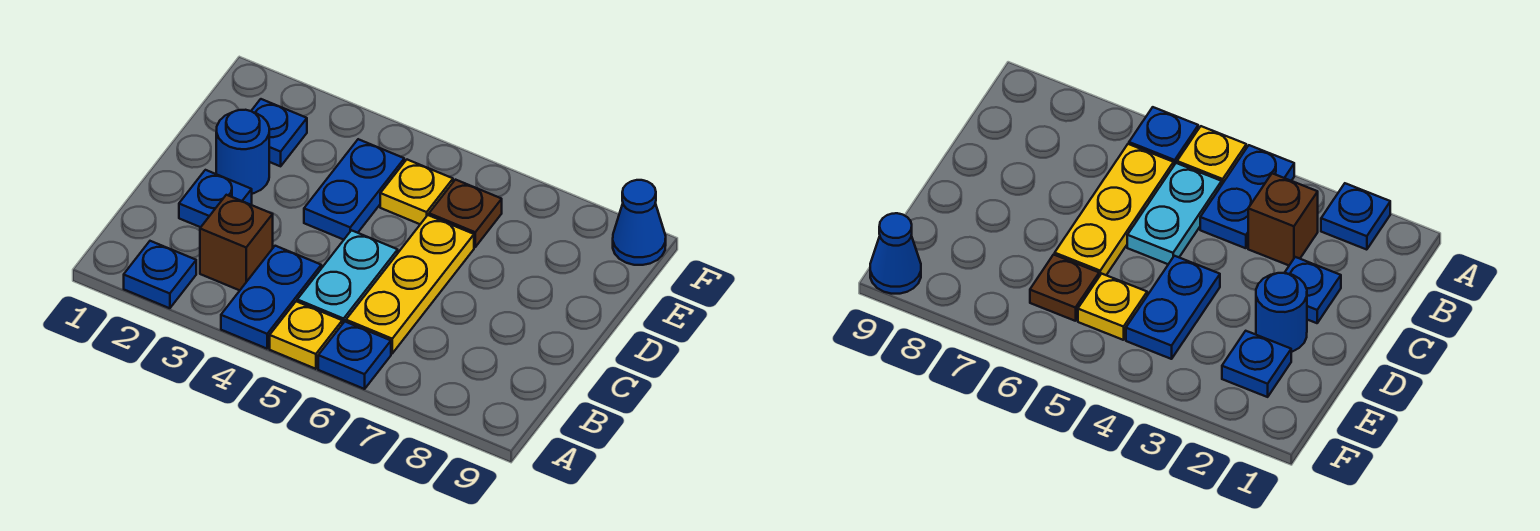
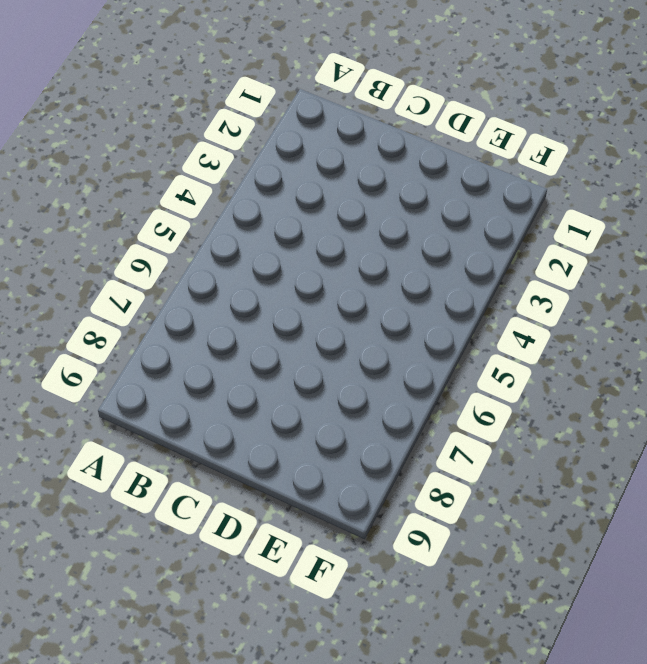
none -> blue plate A2 level 1
none -> blue plate A4:B4 level 1
none -> yellow plate A5 level 1

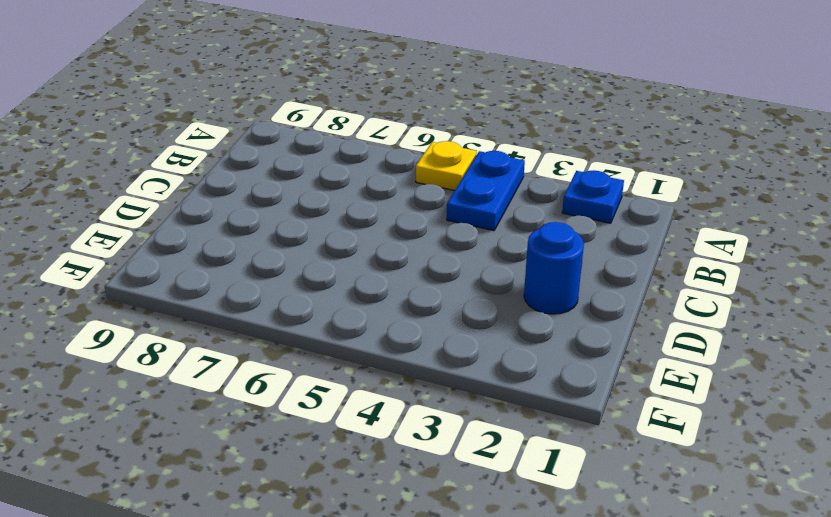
none -> blue plate A6 level 1
none -> brown brick B3 level 1
none -> cyan plate B5:C5 level 1

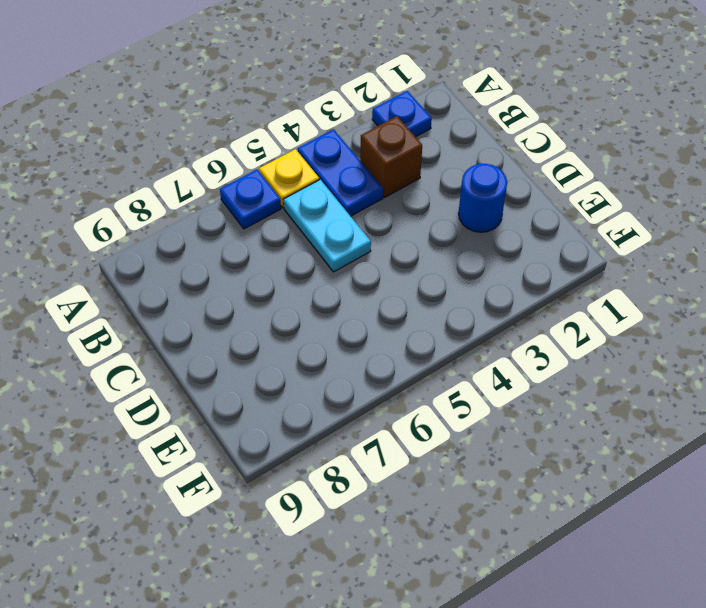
none -> yellow plate B6:D6 level 1
none -> blue plate C2 level 1
none -> blue plate D4:E4 level 1

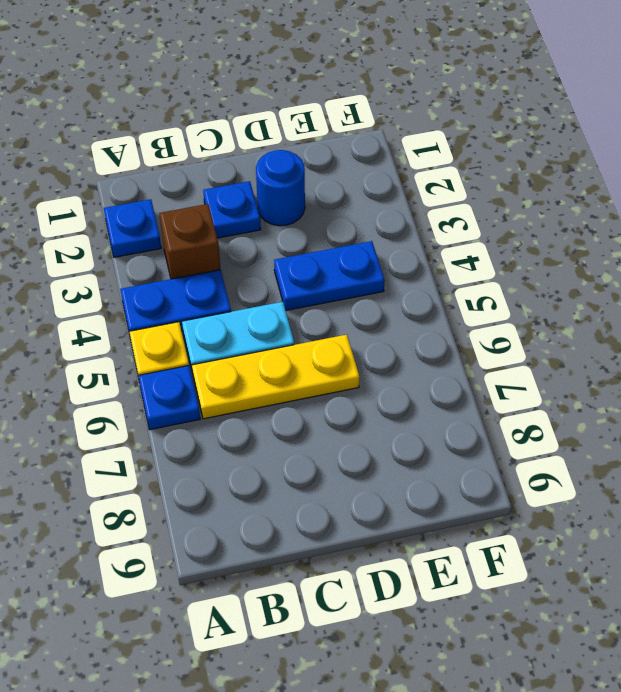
none -> blue plate E2 level 1
none -> yellow plate E5 level 1
none -> brown plate E6 level 1

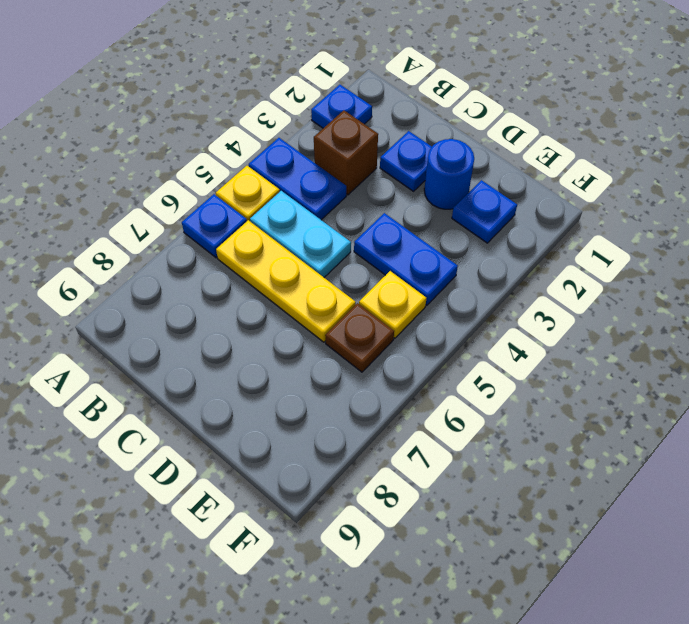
none -> blue cone F9 level 1

